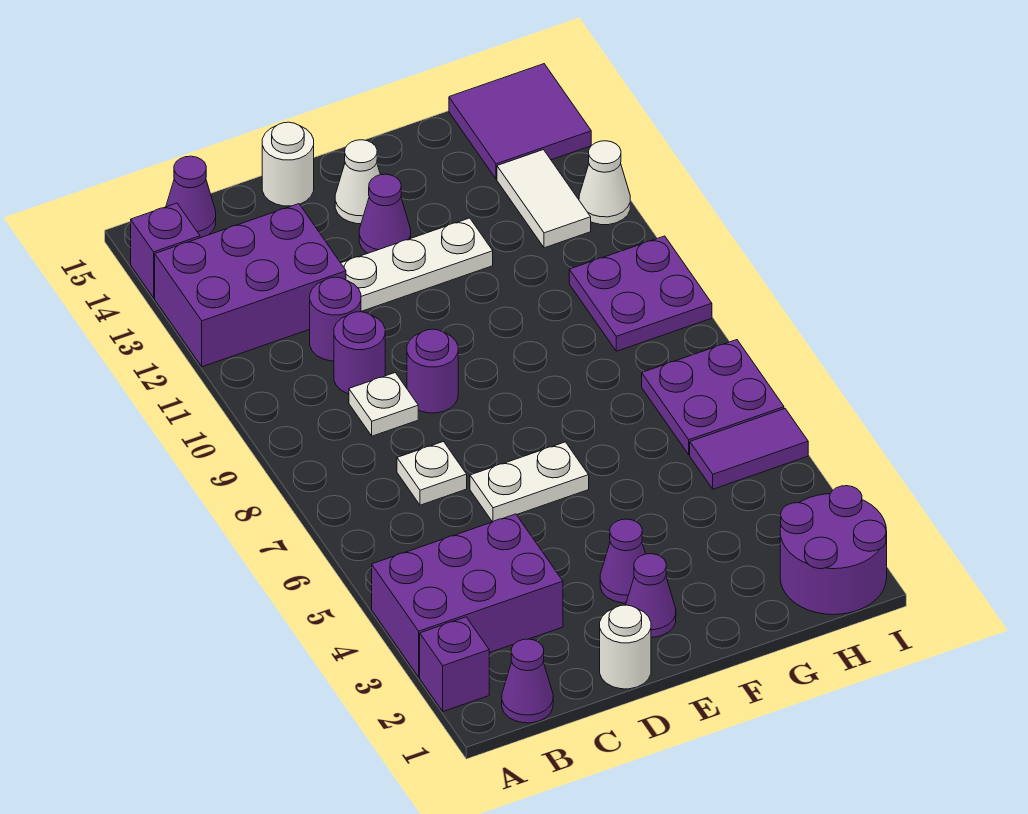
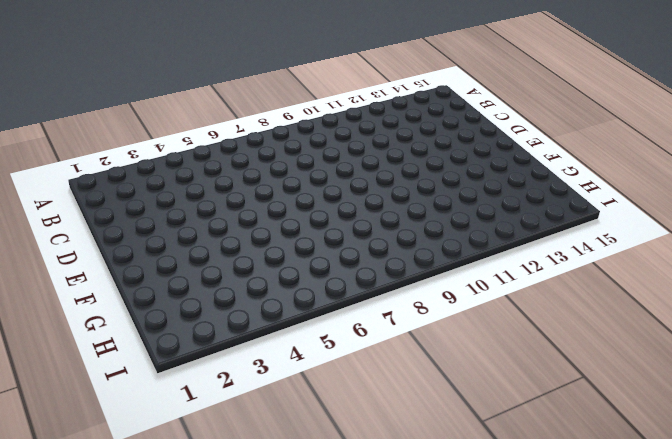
none -> purple brick A2 level 1
none -> purple brick A3:C4 level 1
none -> purple brick A12:C13 level 1

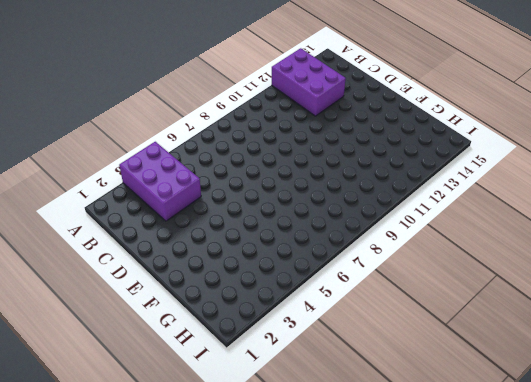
none -> purple brick A2 level 1
none -> purple brick A14 level 1
none -> purple cone B1 level 1

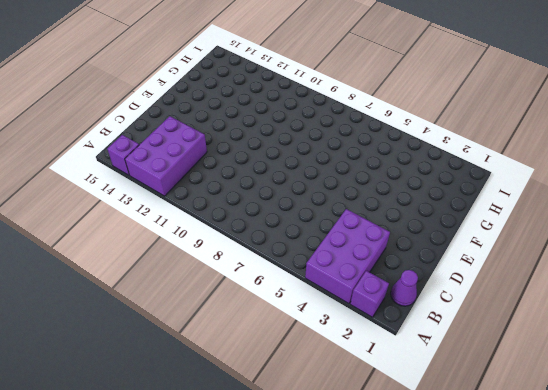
none -> purple cone B15 level 1
none -> white plate C7 level 1
none -> white plate C9 level 1

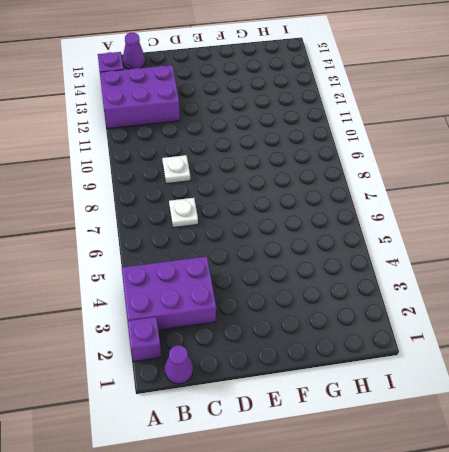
none -> purple round brick C10 level 1
none -> purple round brick C11 level 1
none -> white round brick D1 level 1

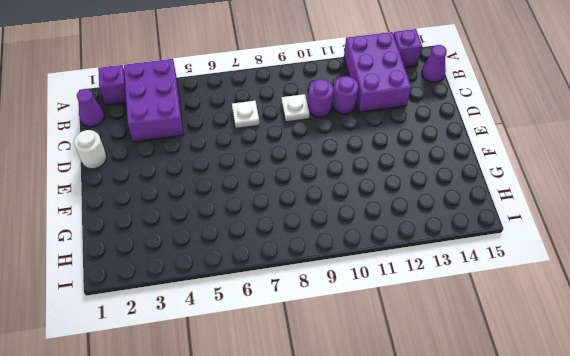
none -> white plate D6:E6 level 1
none -> purple round brick D9 level 1
none -> white plate D12:F12 level 1

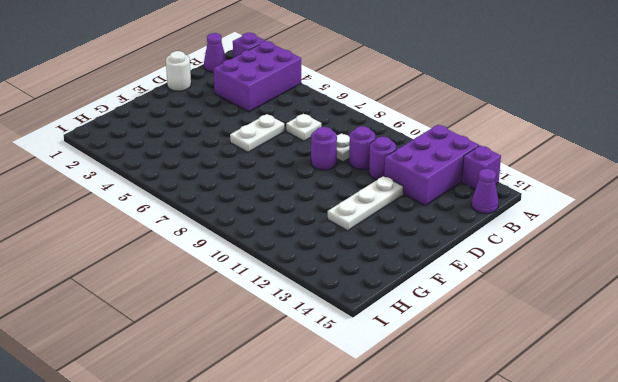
none -> white round brick D15 level 1
none -> purple cone E2 level 1
none -> purple cone E3 level 1

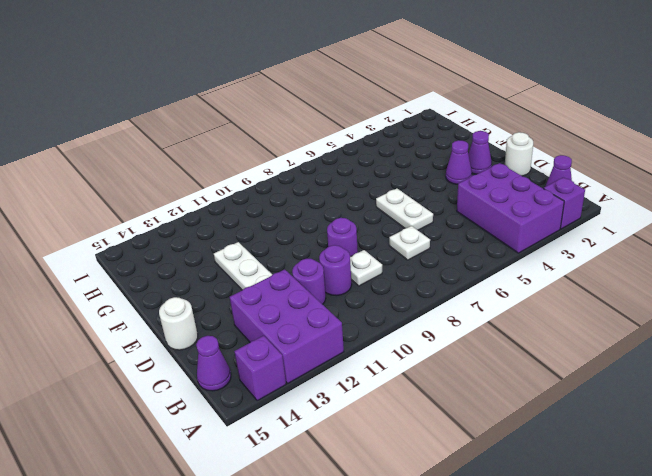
none -> purple cone E13 level 1
none -> white cone E14 level 1
none -> purple round brick H1:I2 level 1

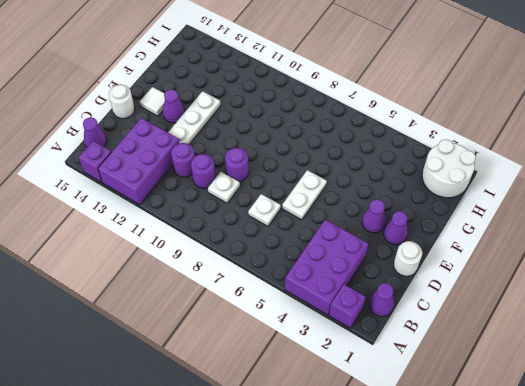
white tile E14 level 1 -> white cone E14 level 1
white round brick H1:I2 level 1 -> purple round brick H1:I2 level 1
none -> purple tile H5:I5 level 1
none -> purple plate H6:I7 level 1
none -> purple plate H9:I10 level 1

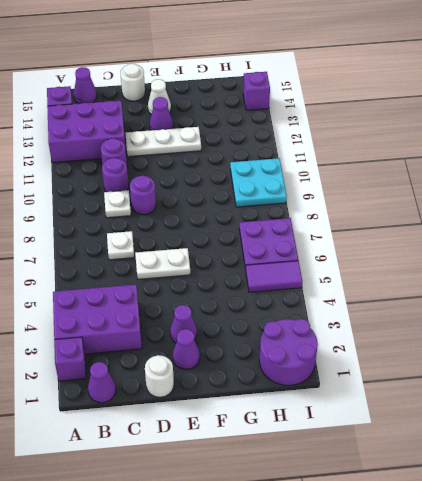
cyan plate H9:I10 level 1 -> purple plate H9:I10 level 1
purple brick I14 level 1 -> purple tile H14:I15 level 1
none -> white tile H12:H13 level 1
none -> white cone I12 level 1

